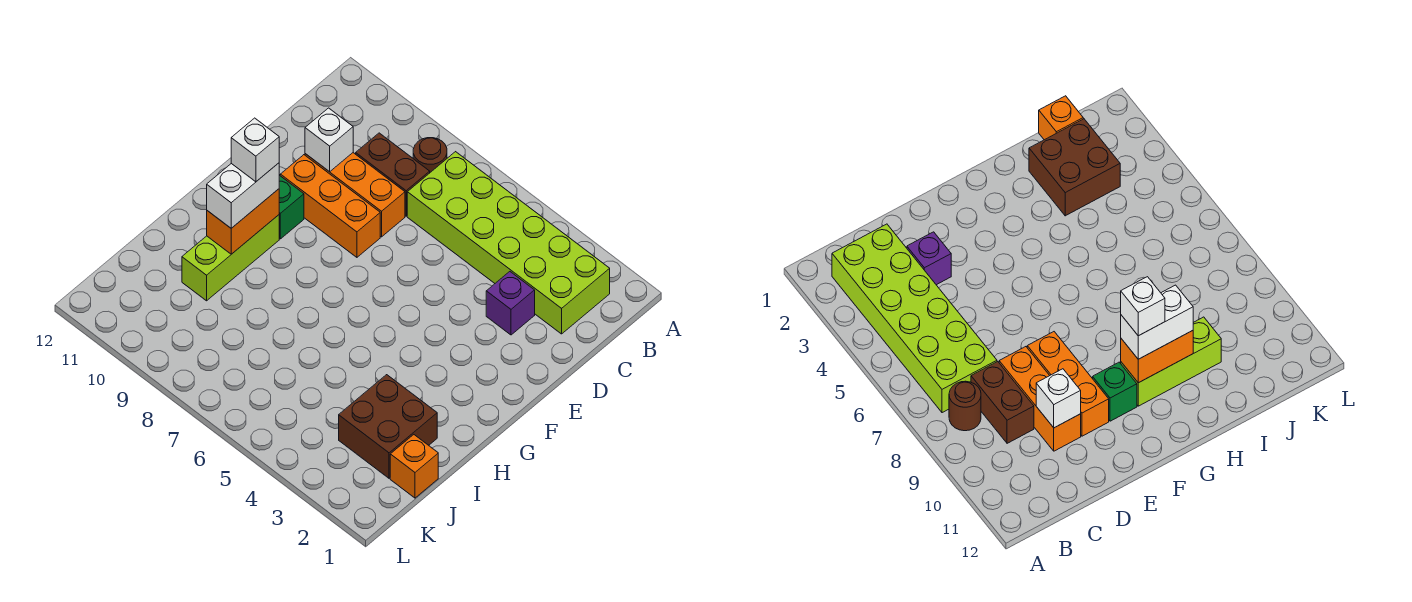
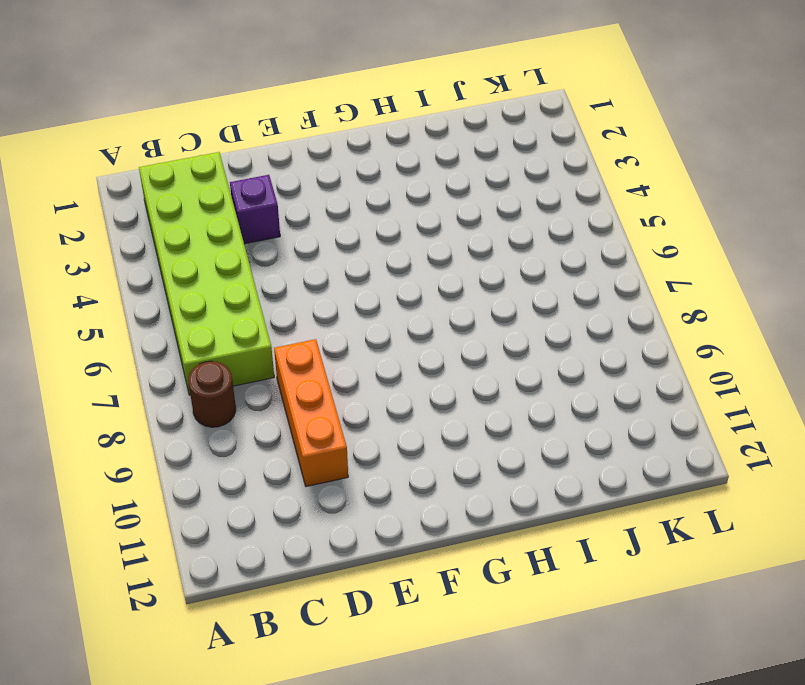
none -> brown brick C8:C9 level 1
none -> orange brick E8:E10 level 1
none -> green brick F10 level 1

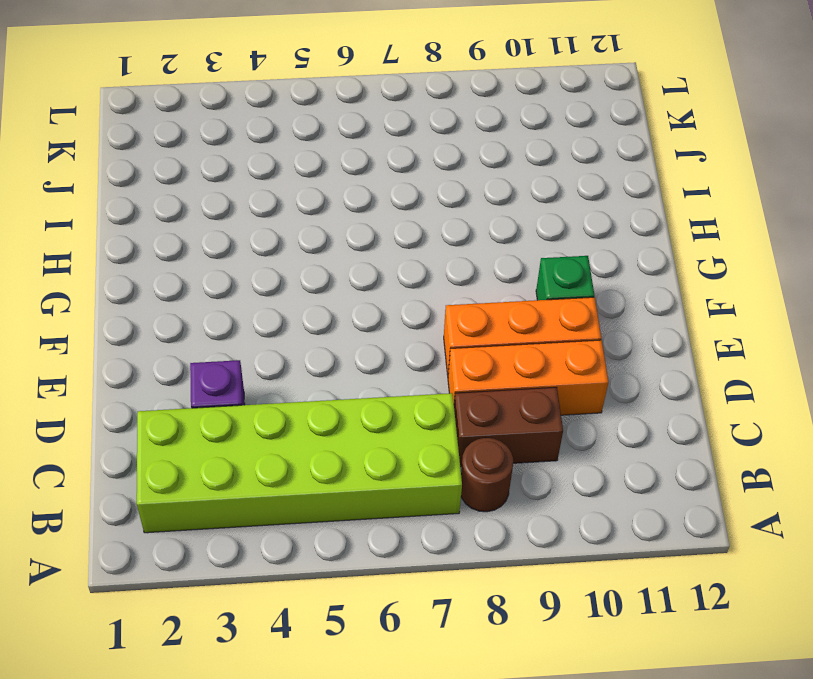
none -> lime brick G10:I10 level 1
none -> brown brick I2:J3 level 1
none -> orange brick J1 level 1

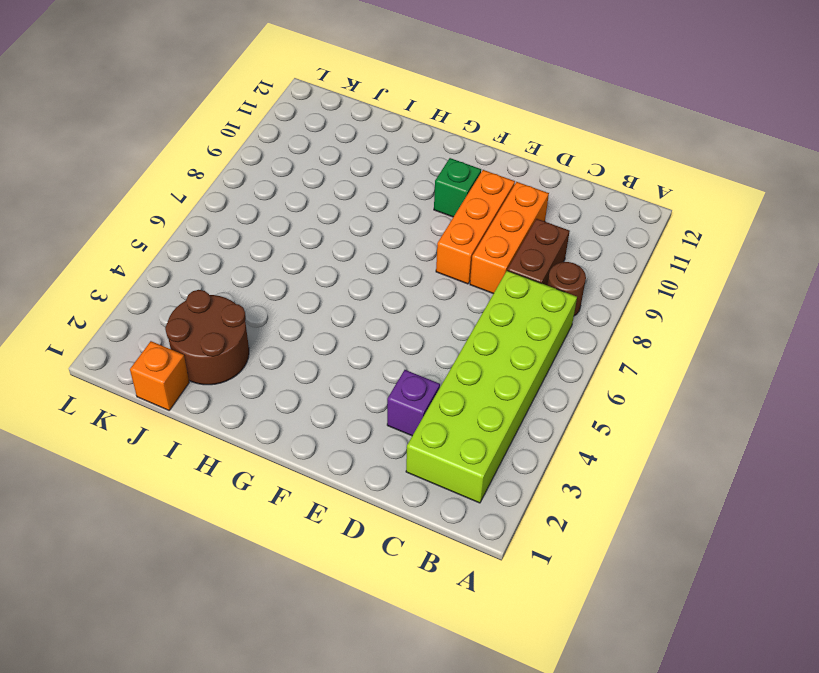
brown round brick I2:J3 level 1 -> brown brick I2:J3 level 1
none -> lime brick G10:I10 level 1
none -> white brick D10 level 2
none -> orange brick G10:H10 level 2

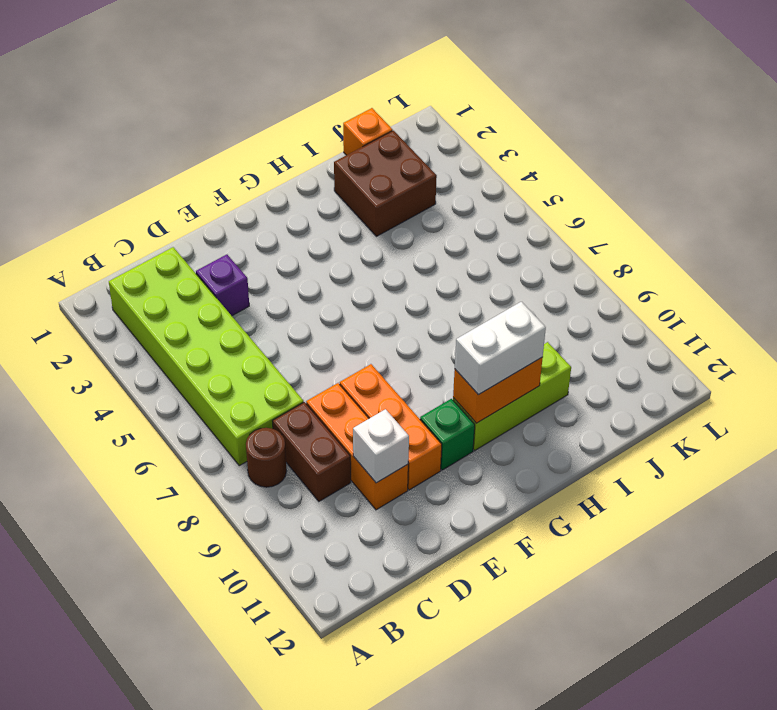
none -> white brick G10 level 4

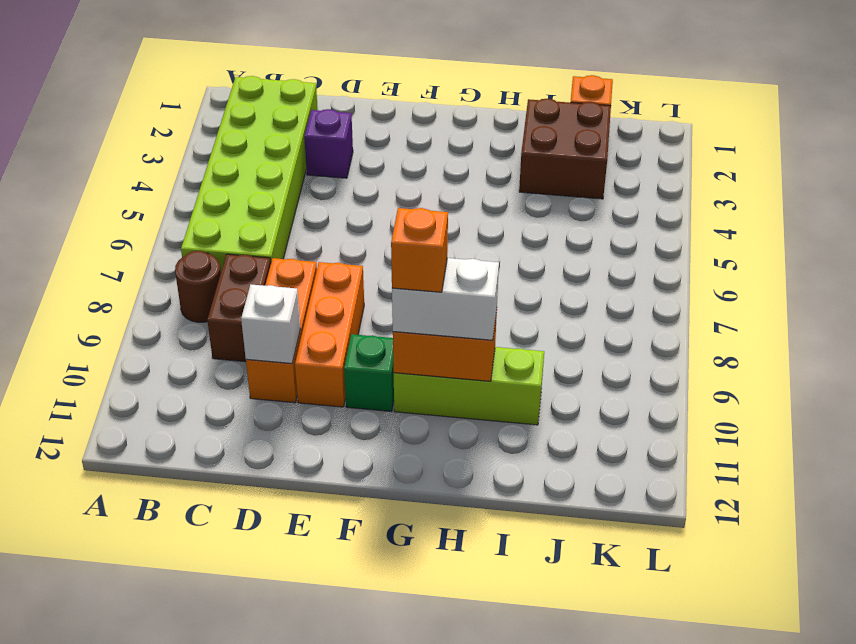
orange brick G10 level 4 -> white brick G10 level 4

